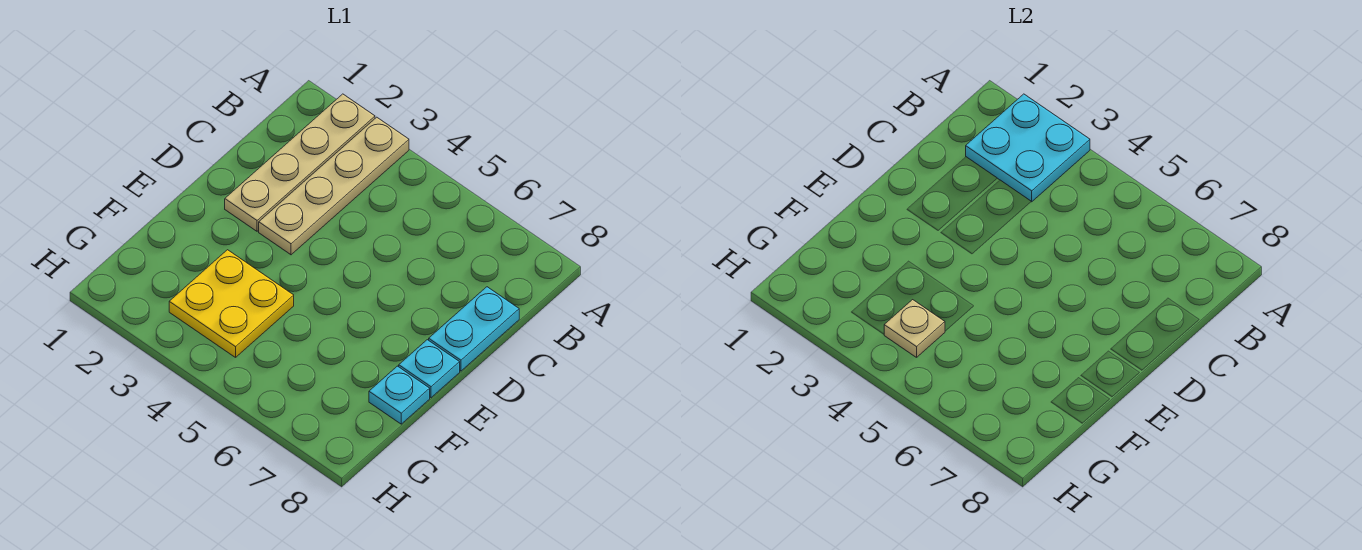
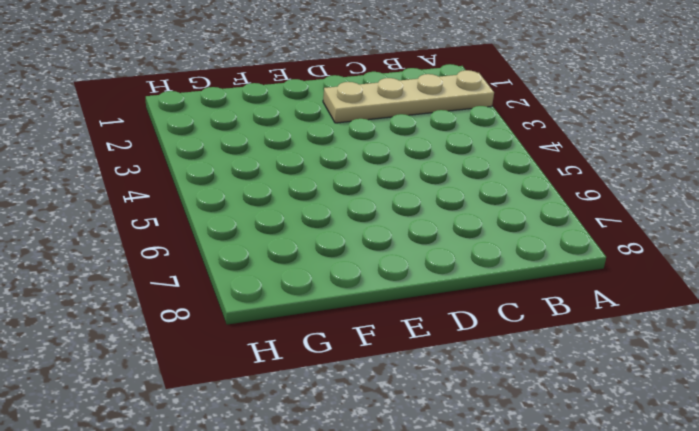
none -> tan plate A3:D3 level 1
none -> cyan plate C8:D8 level 1

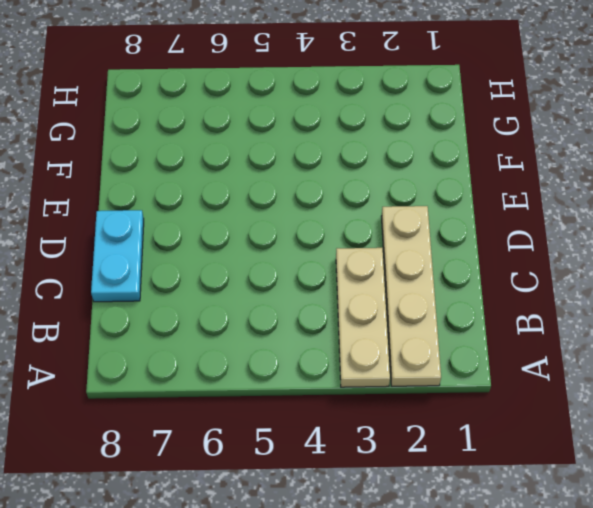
tan plate A3:C3 level 1 -> tan plate A3:D3 level 1
none -> cyan plate E8 level 1
none -> yellow plate F3:G4 level 1

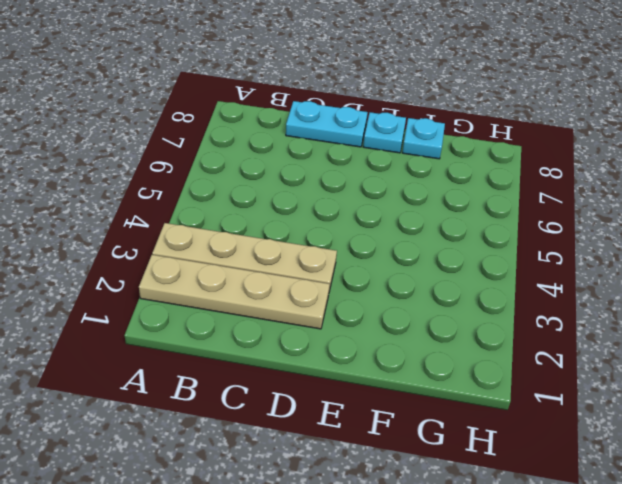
none -> yellow plate F3:G4 level 1
none -> cyan plate A2:B3 level 2

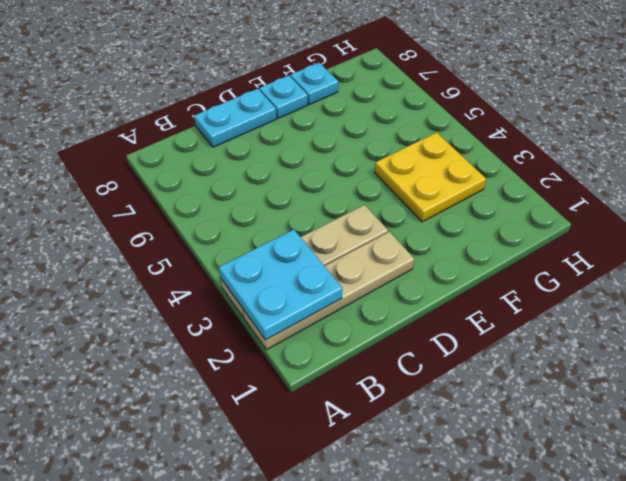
none -> tan plate G4 level 2

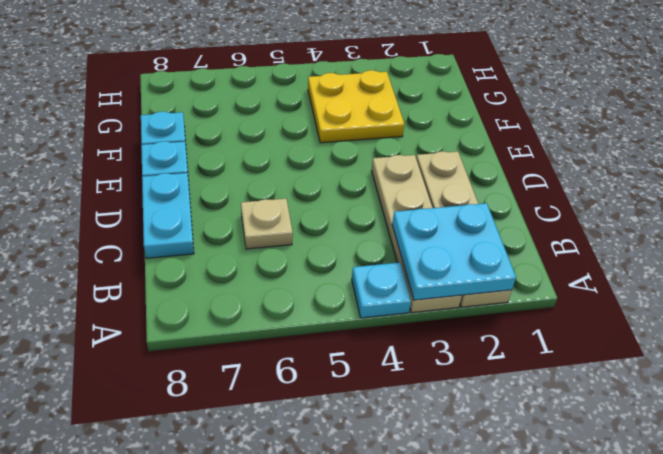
cyan plate A4 level 1 -> none
tan plate C6 level 1 -> tan plate G4 level 2

